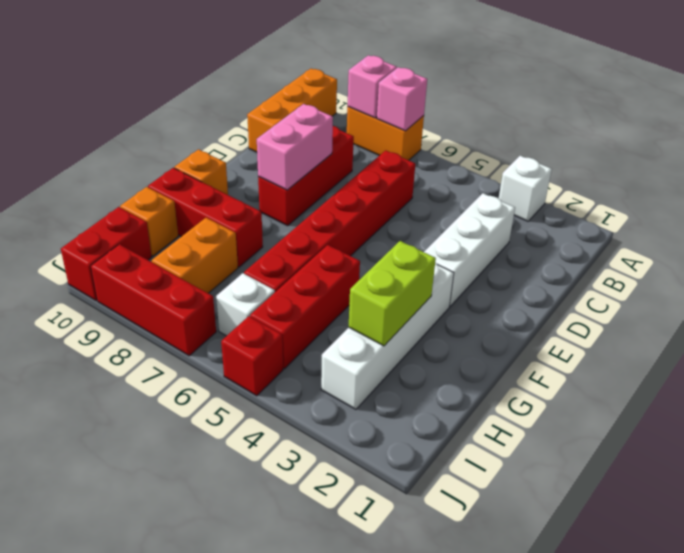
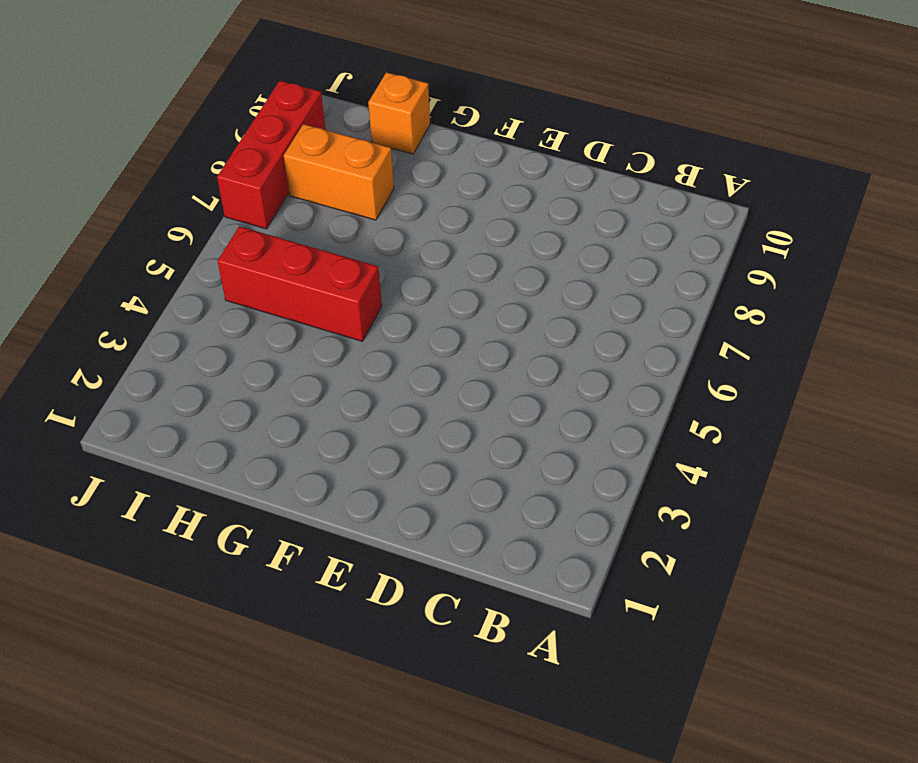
none -> white brick A3 level 1
none -> orange brick A7:A8 level 1
none -> orange brick A10:C10 level 1

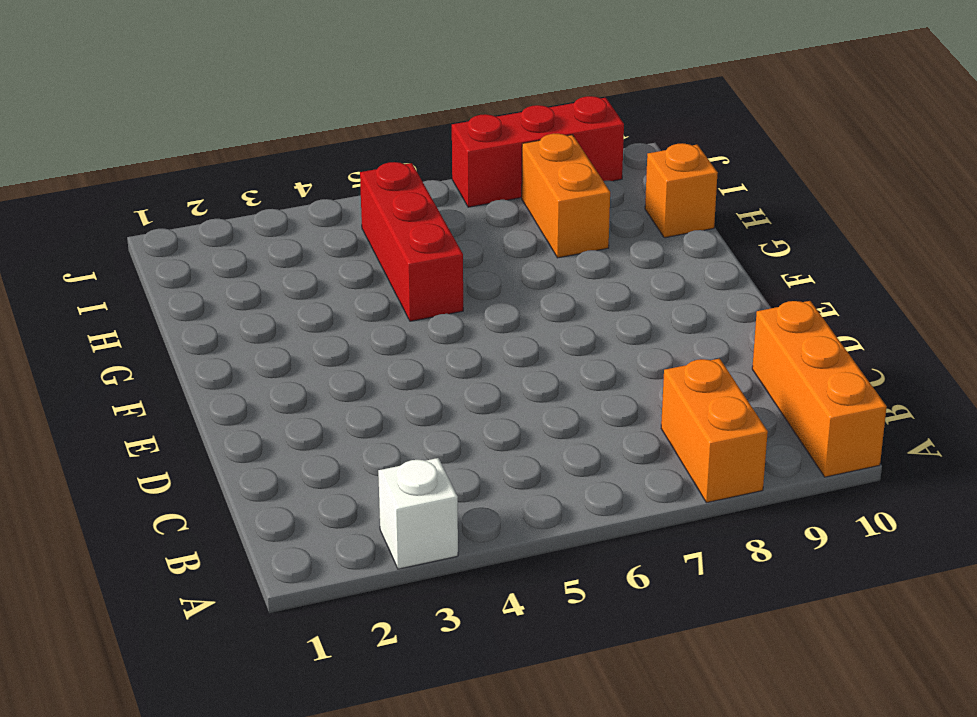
orange brick A8:B8 level 1 -> orange brick A7:A8 level 1
none -> white brick C3:E3 level 1
none -> red brick C6:H6 level 1
none -> red brick C8:E8 level 1

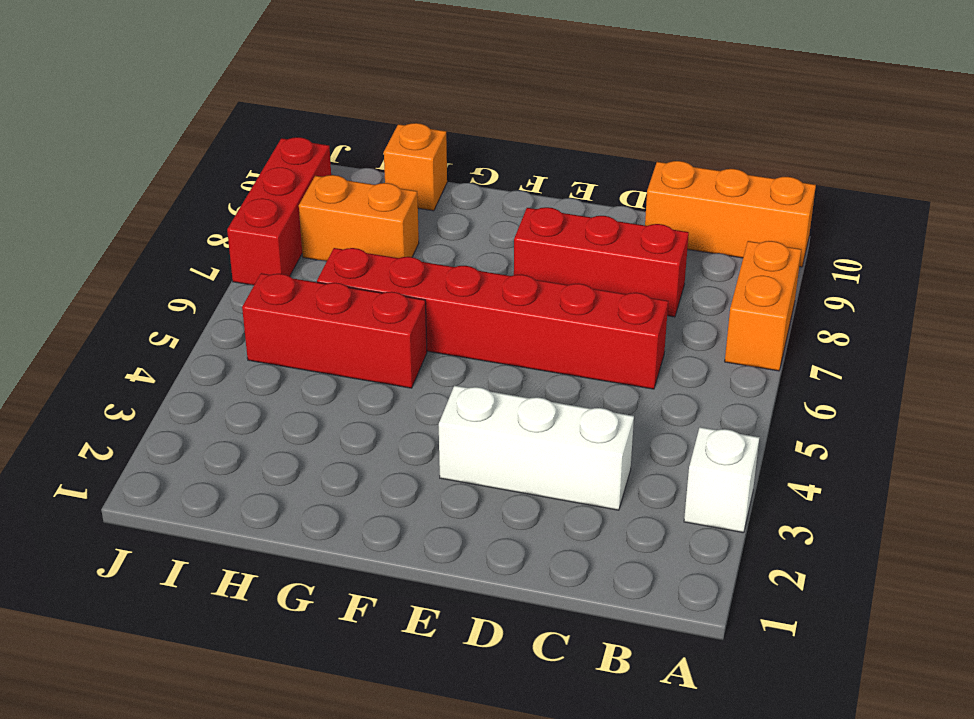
none -> white brick F3:I3 level 1
none -> orange brick F10 level 1
none -> red brick G8:G10 level 1

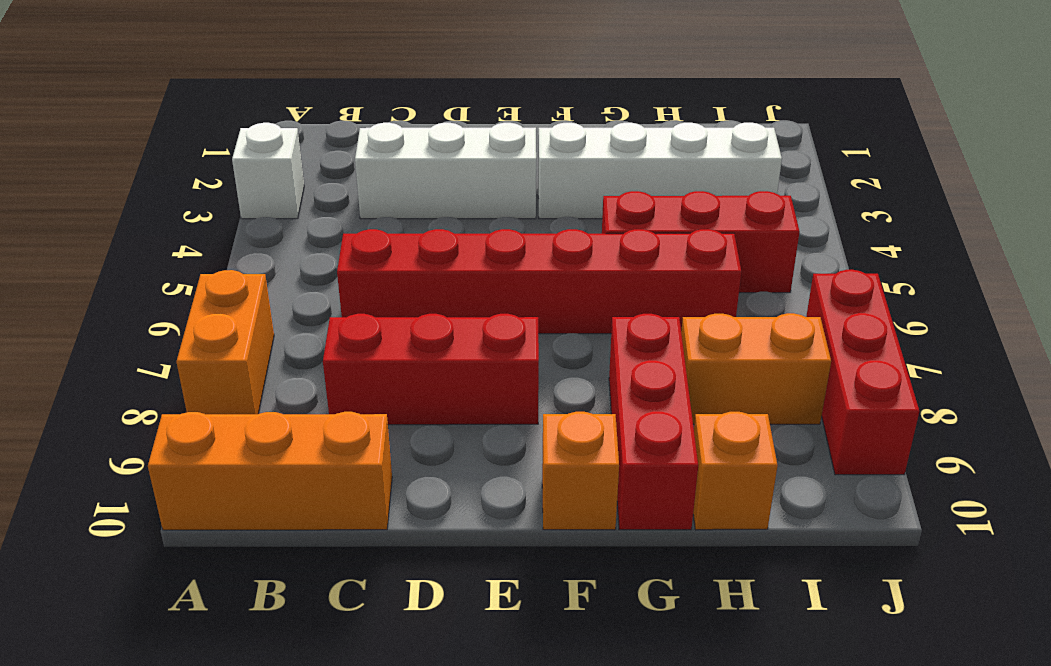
none -> white brick I6 level 1
none -> red brick I10:J10 level 1
none -> red brick J5 level 1

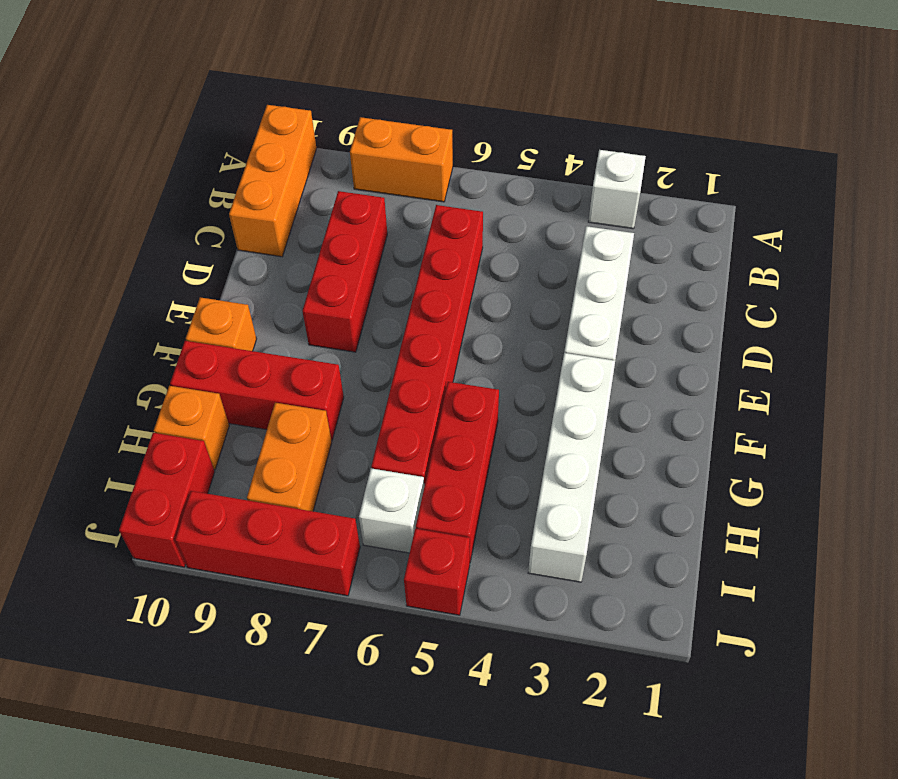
none -> pink brick A7 level 2
none -> pink brick A8 level 2
none -> pink brick D8:E8 level 2

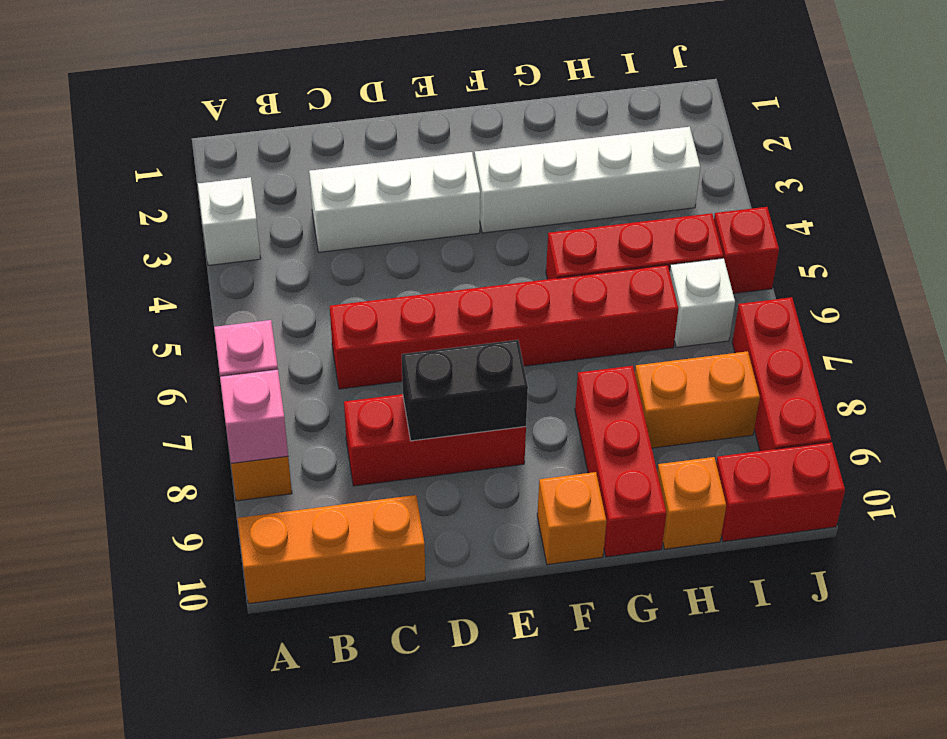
black brick D8:E8 level 2 -> pink brick D8:E8 level 2
none -> lime brick G3:H3 level 2

